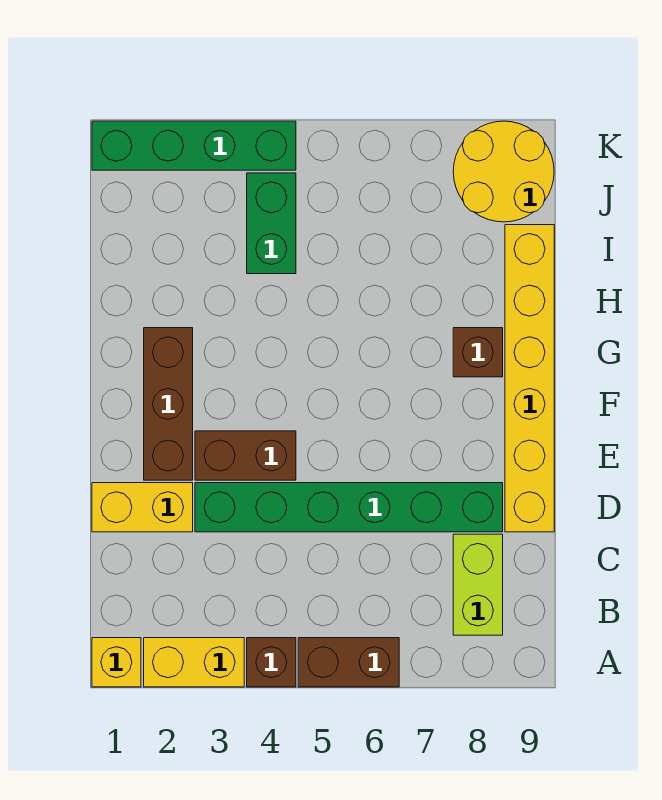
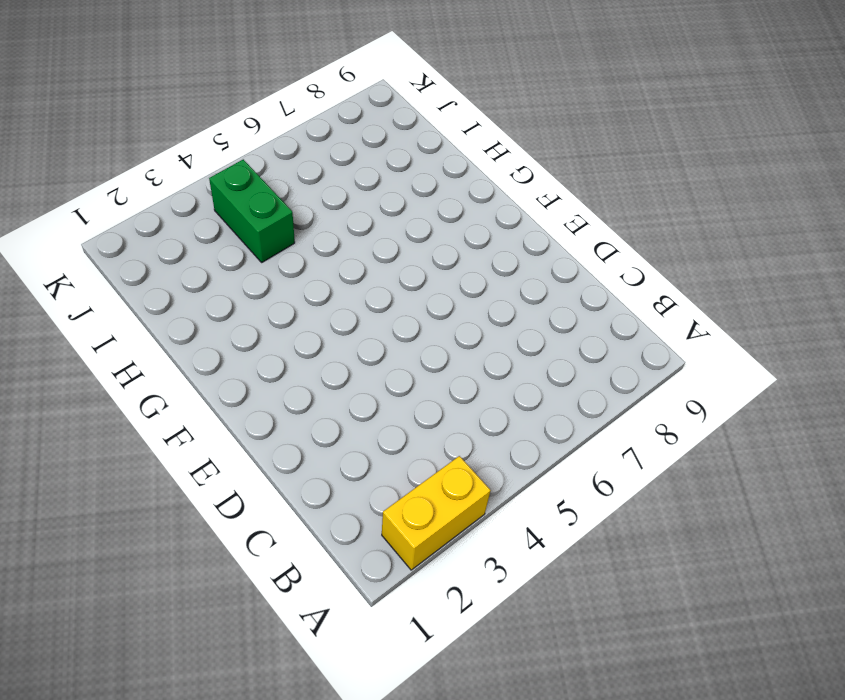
none -> yellow brick A1 level 1
none -> brown brick A4 level 1
none -> brown brick A5:A6 level 1

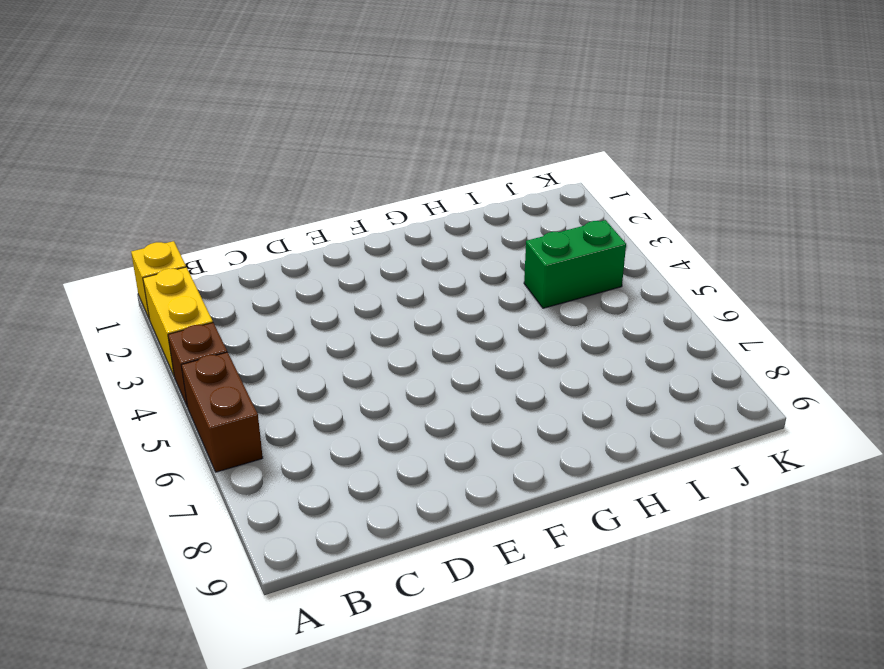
none -> lime brick B8:C8 level 1
none -> yellow brick D1:D2 level 1
none -> green brick D3:D8 level 1

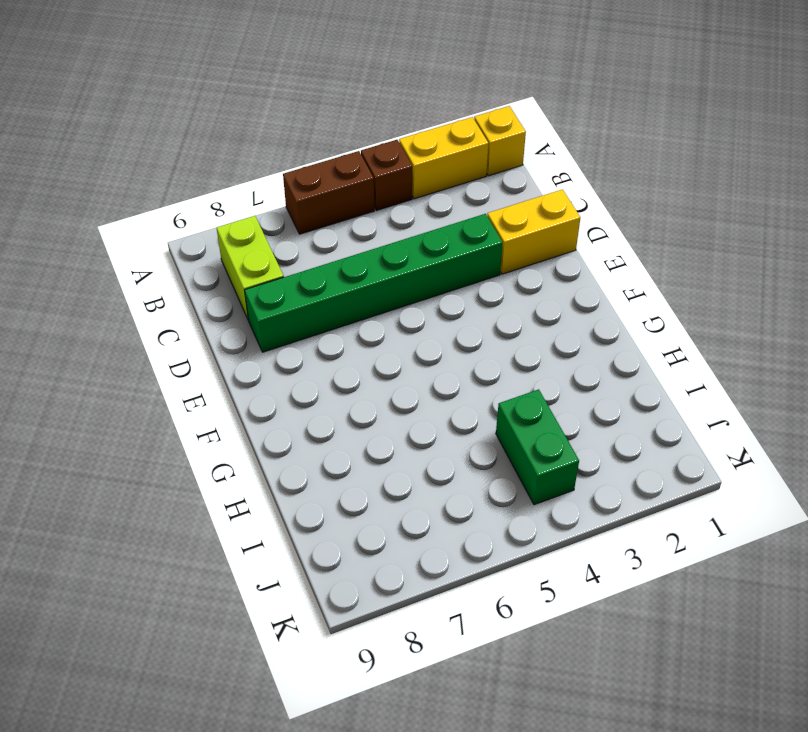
none -> yellow brick D9:I9 level 1
none -> brown brick E2:G2 level 1
none -> brown brick E3:E4 level 1

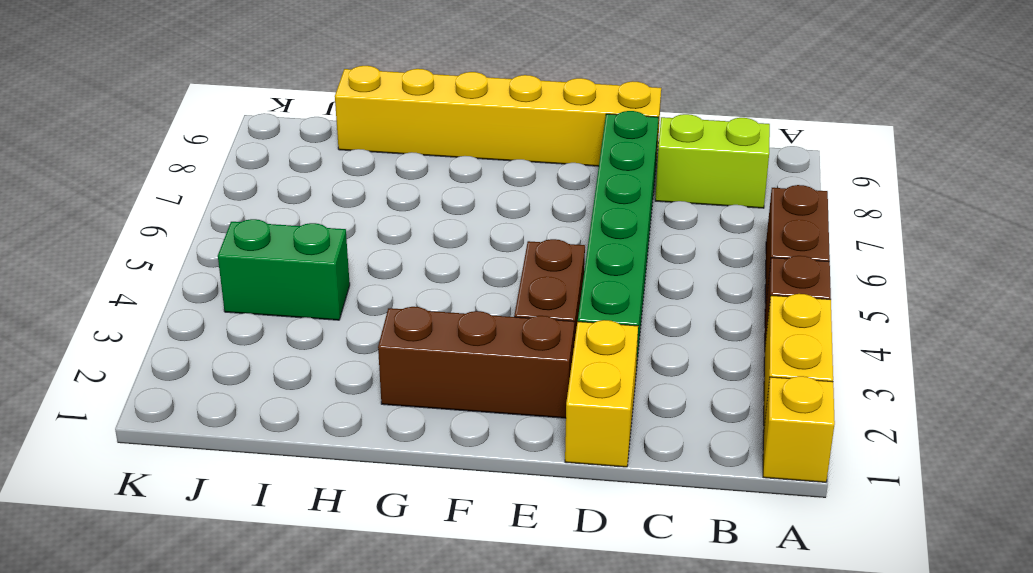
none -> brown brick G8 level 1
none -> yellow round brick J8:K9 level 1
none -> green brick K1:K4 level 1

